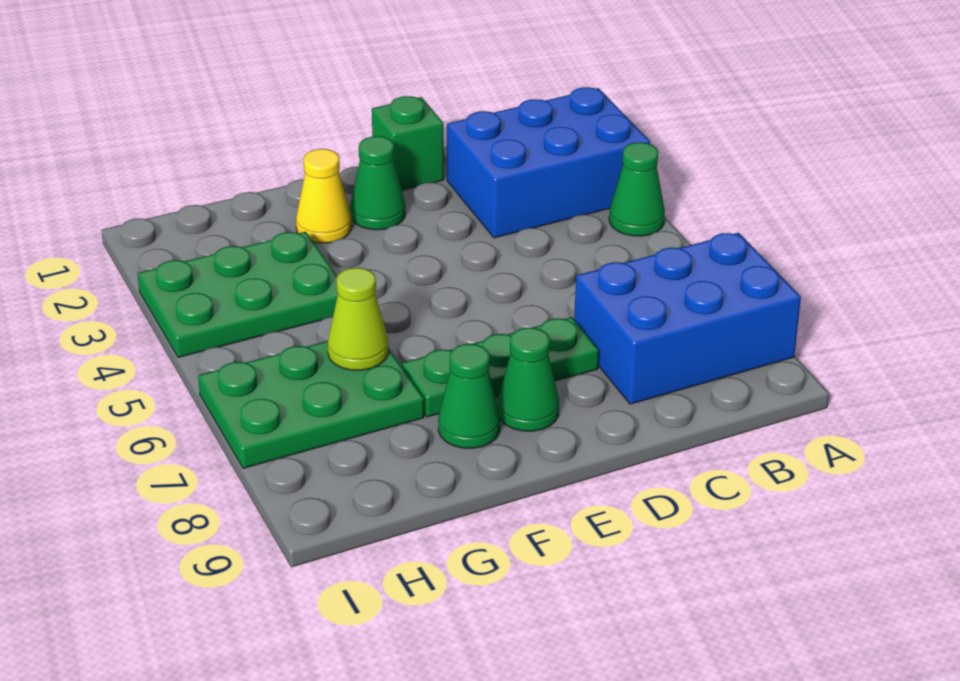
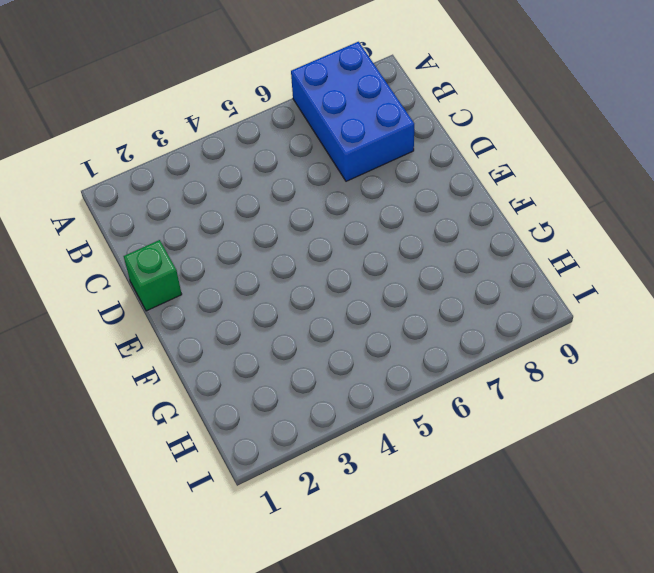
none -> blue brick A2:C3 level 1
none -> green cone A4 level 1
none -> green plate D7:F7 level 1

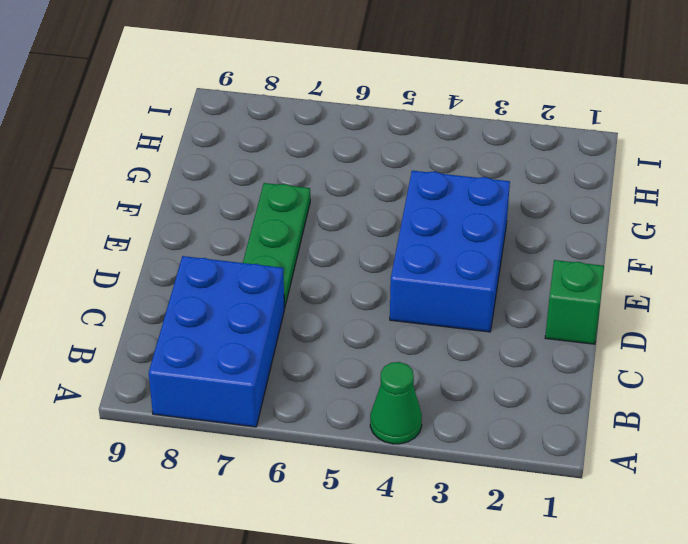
blue brick D3:F4 level 1 -> blue brick A2:C3 level 1
none -> green cone E2 level 1
none -> green cone E8 level 1
none -> yellow cone F2 level 1

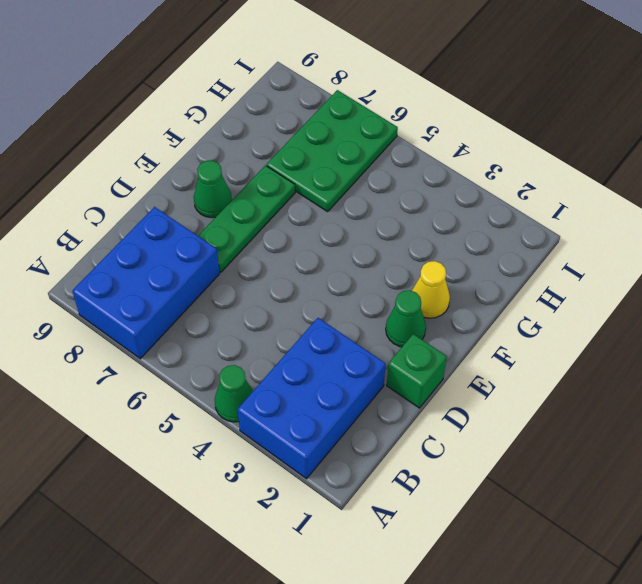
none -> green cone F8 level 1
none -> green plate G3:I4 level 1
none -> lime cone G6 level 2

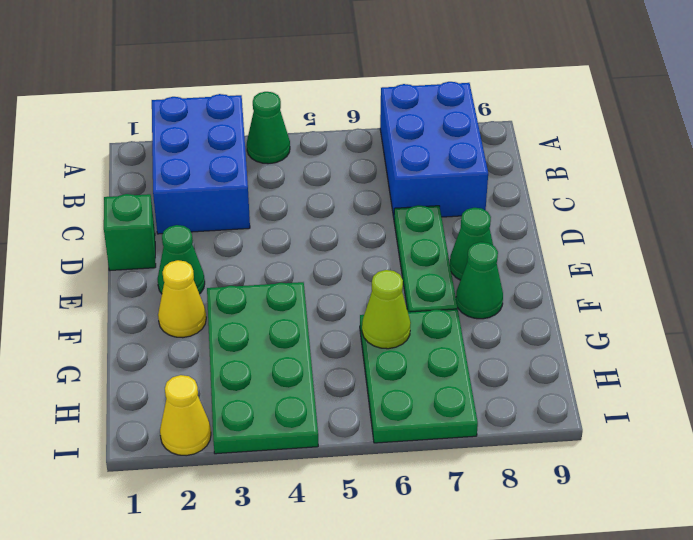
green plate F3:I4 level 1 -> green plate G3:I4 level 1
yellow cone I2 level 1 -> none

